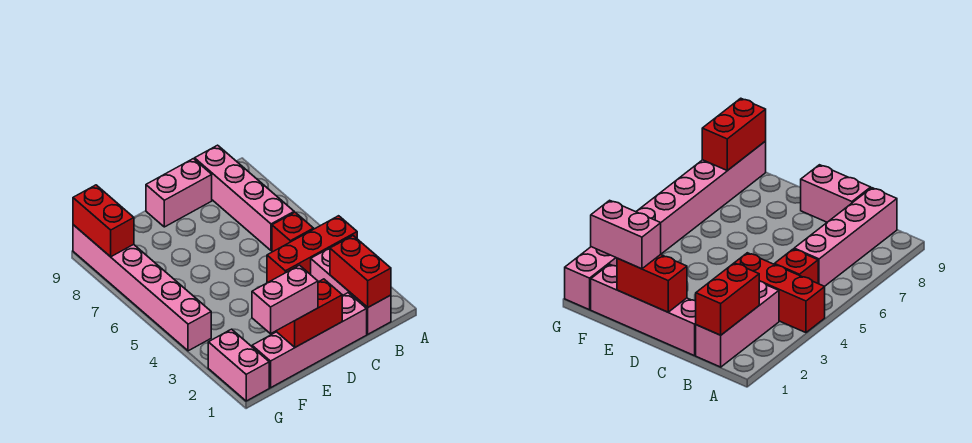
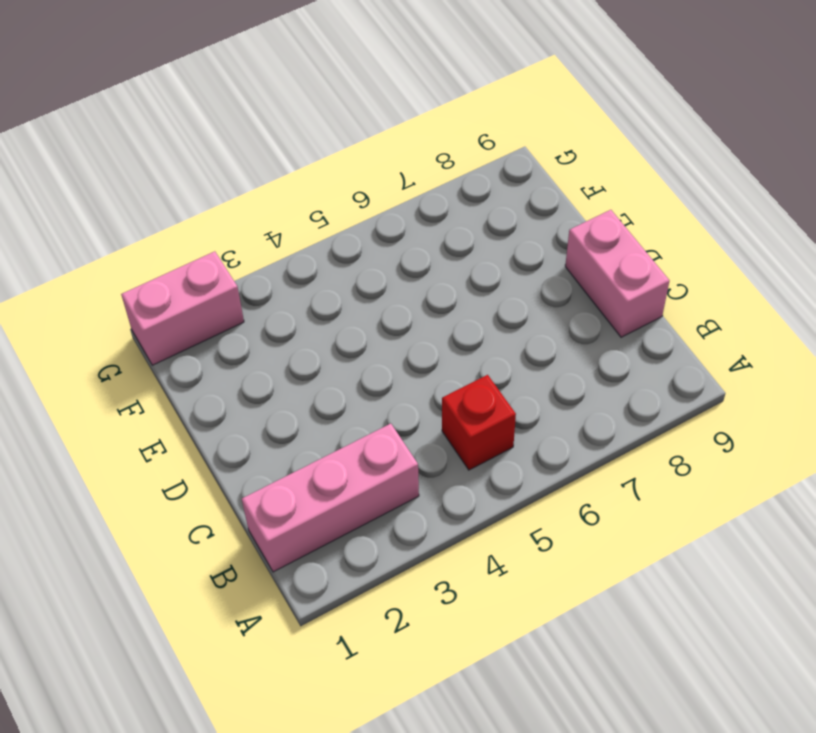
none -> red brick A4:C4 level 1
none -> pink brick B6:B9 level 1
none -> pink brick C1:F1 level 1

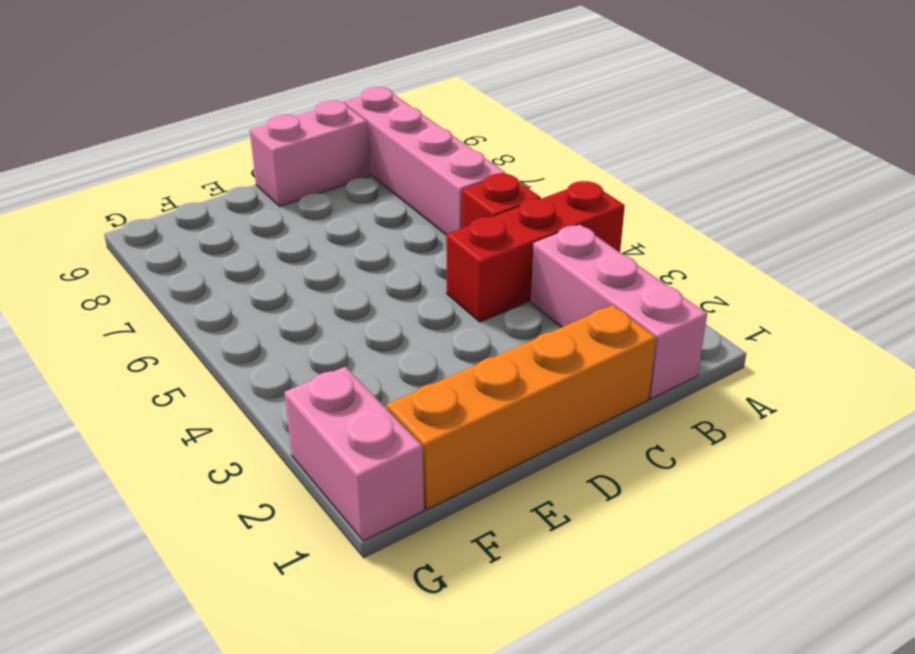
orange brick C1:F1 level 1 -> pink brick C1:F1 level 1
none -> pink brick G4:G9 level 1
none -> red brick B1:B2 level 2
none -> red brick D1:E1 level 2

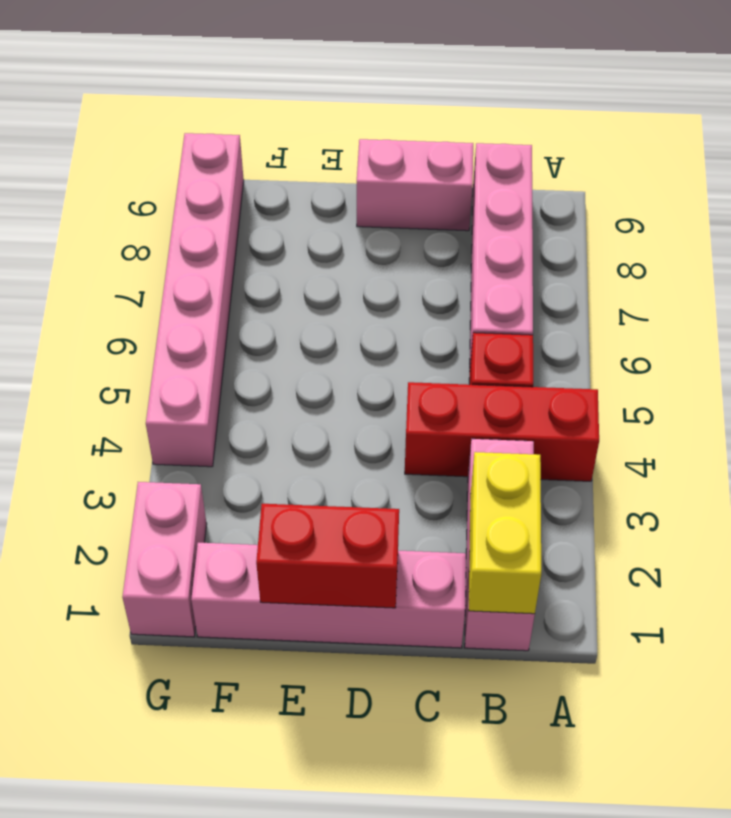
yellow brick B1:B2 level 2 -> red brick B1:B2 level 2
none -> red brick G8:G9 level 2
none -> pink brick E1:F1 level 3

